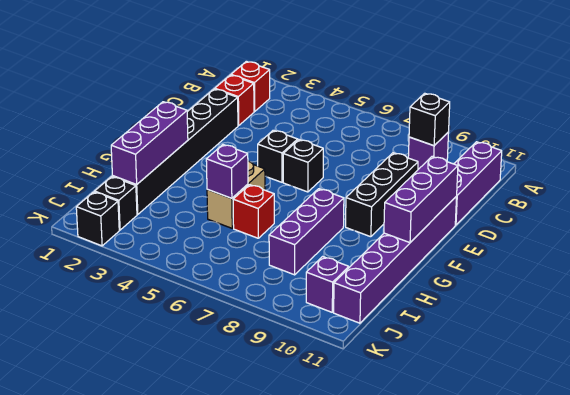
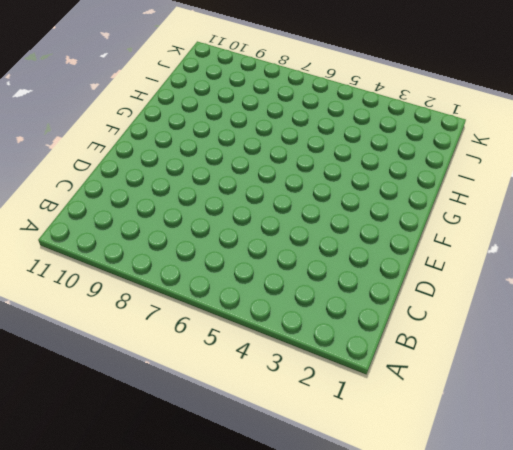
none -> red brick B2 level 1
none -> purple brick B9 level 1
none -> purple brick B11:D11 level 1

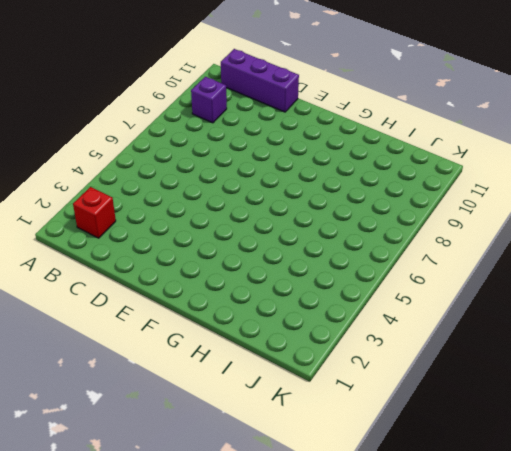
none -> red brick C2 level 1
none -> black brick D2:I2 level 1
none -> black brick D9:F9 level 1

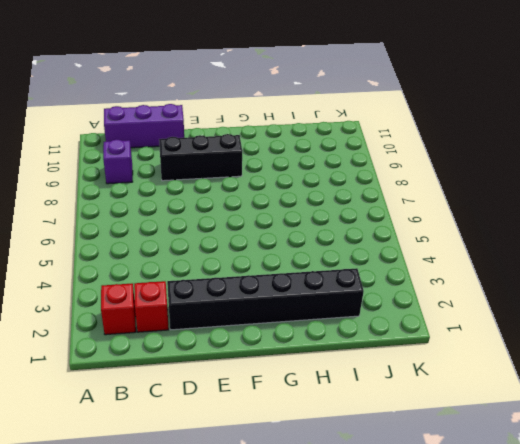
none -> black brick E5 level 1
none -> black brick E6 level 1
none -> purple brick E11:J11 level 1

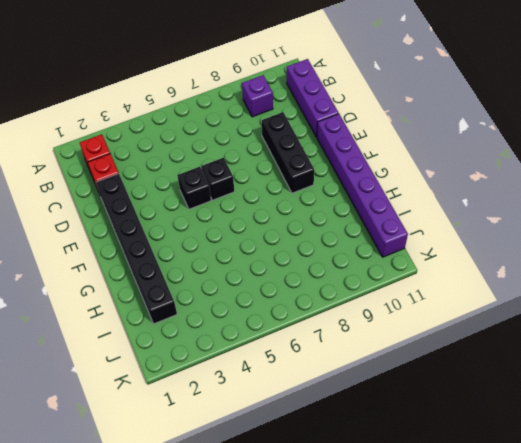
none -> tan brick G5:H5 level 1
none -> purple brick G8:I8 level 1
none -> red brick H6 level 1

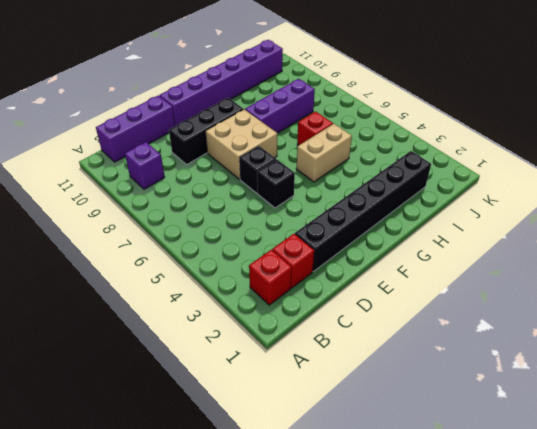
tan brick E7:F8 level 1 -> none
none -> black brick J2 level 1
none -> purple brick J10 level 1
none -> black brick K2 level 1

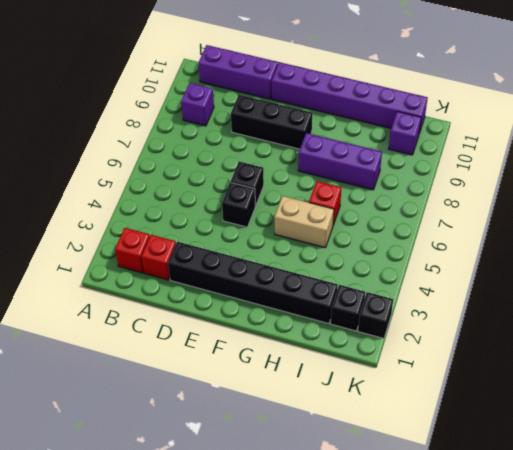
none -> black brick B9 level 2
none -> purple brick E11:G11 level 2
none -> purple brick G2:I2 level 2

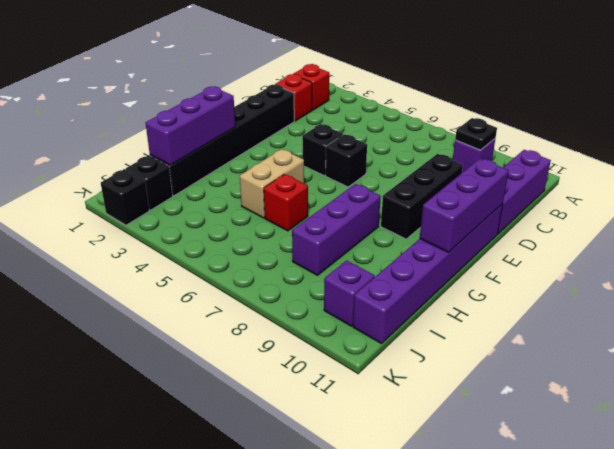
black plate B9 level 2 -> black brick B9 level 2
none -> purple brick H5 level 2

